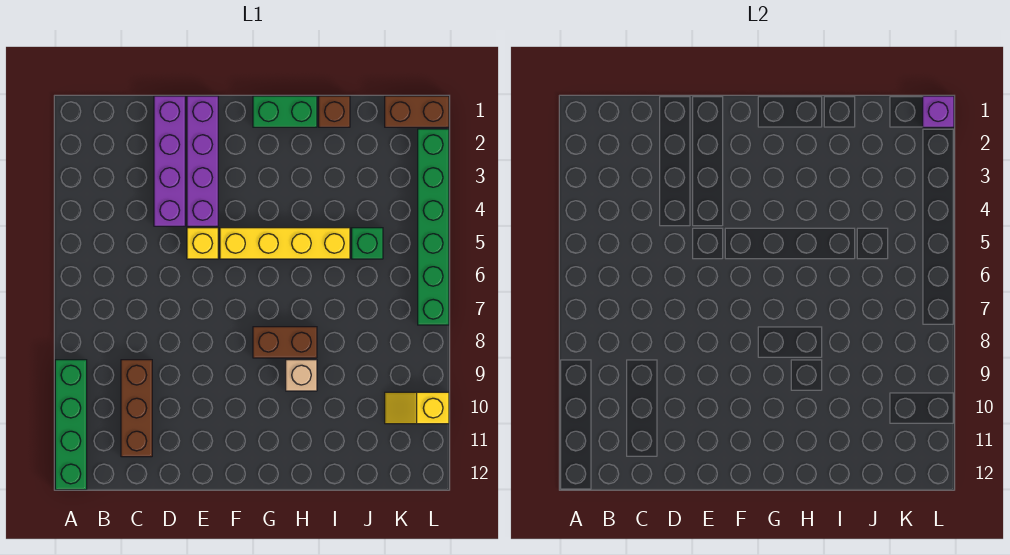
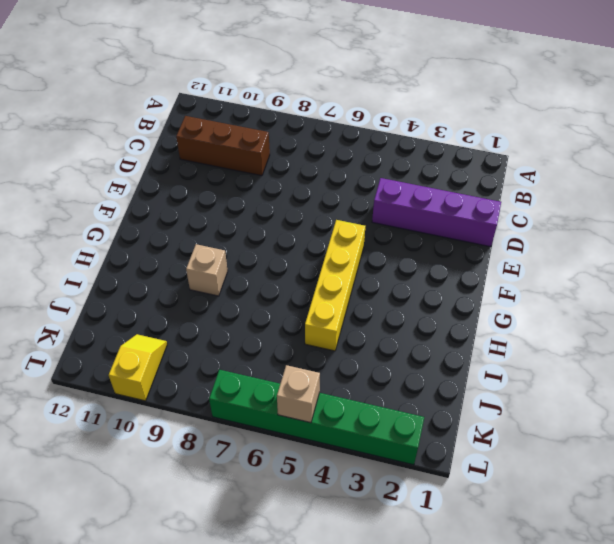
tan brick L5 level 2 -> none
none -> green brick A9:A12 level 1
none -> purple brick E1:E4 level 1
none -> yellow brick E5 level 1

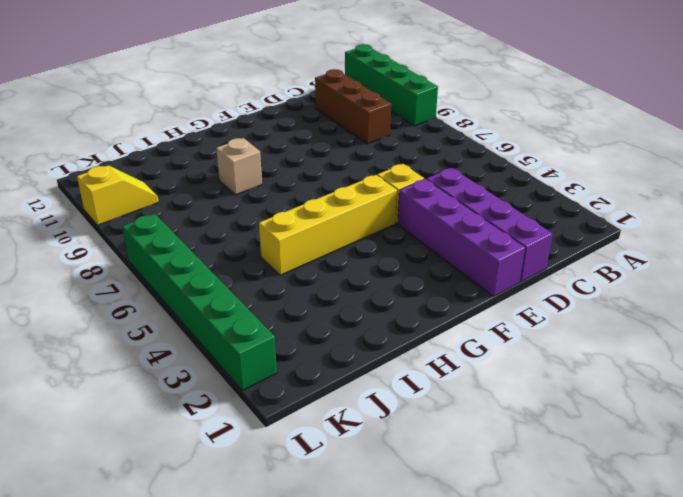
none -> green brick G1:H1 level 1
none -> brown brick G8:H8 level 1
none -> brown brick I1 level 1

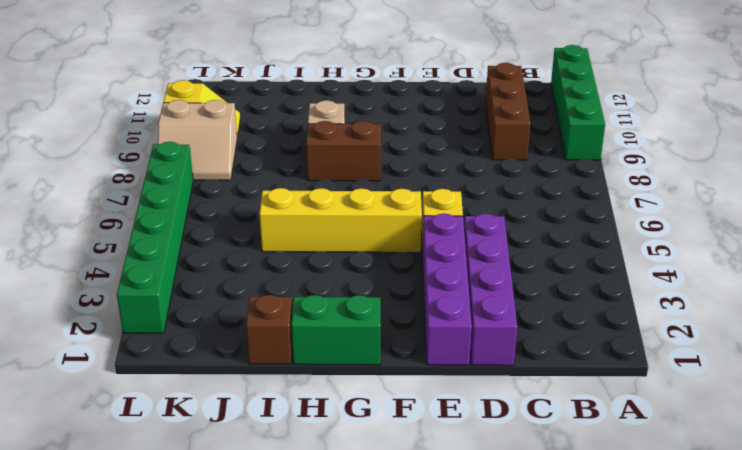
tan slope K8:L9 level 1 top 9 -> none
none -> green brick J5 level 1
none -> brown brick K1:L1 level 1
none -> purple brick L1 level 2

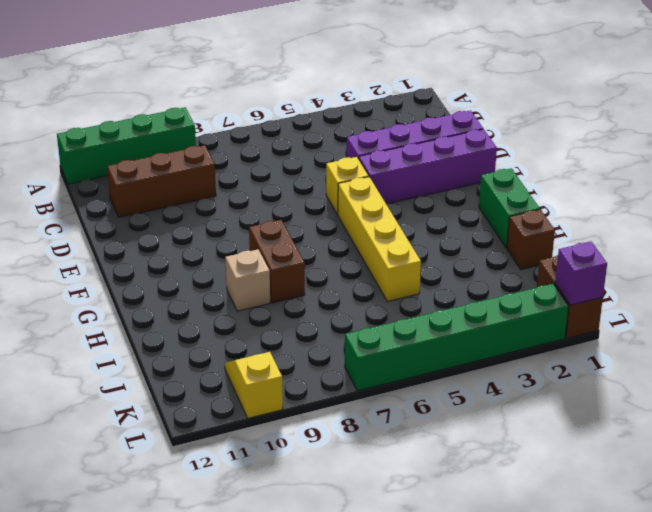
none -> green brick J5 level 1

